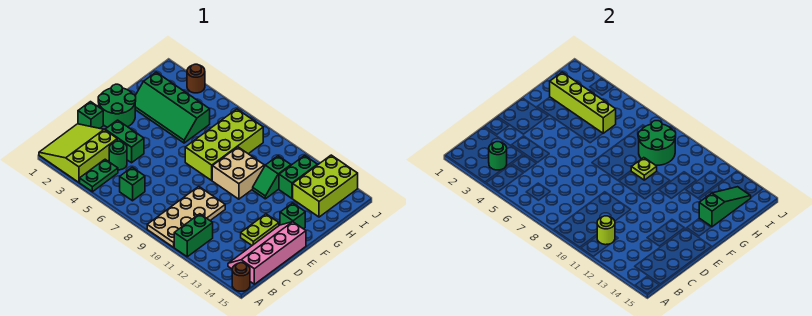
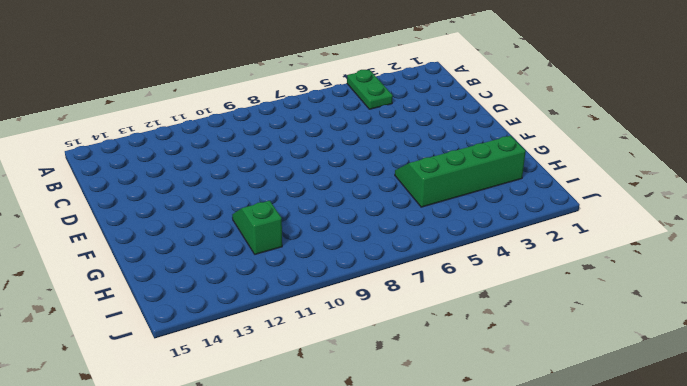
none -> lime slope A1:C3 level 1 top 3
none -> tan plate A9:D10 level 1
none -> green brick A11:B11 level 1

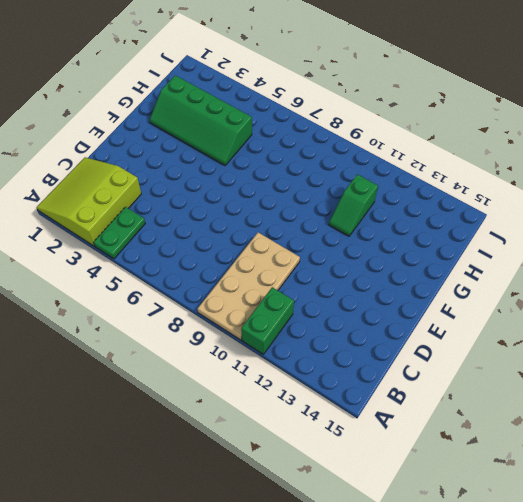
none -> brown round brick A15 level 1
none -> green brick B6 level 1
none -> pink slope B14:E15 level 1 top 15

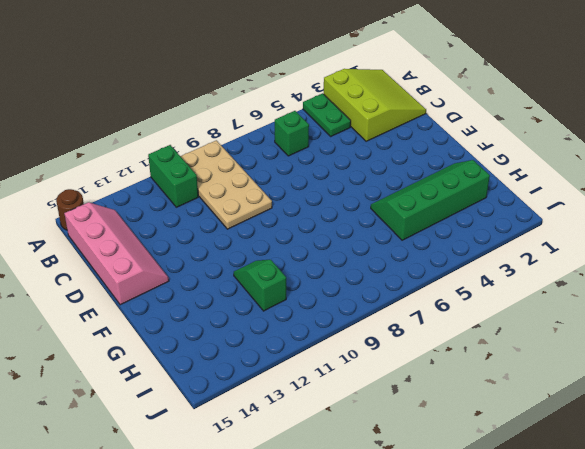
none -> green round brick C4 level 1
none -> green brick D1 level 1
none -> green brick D3:D4 level 1

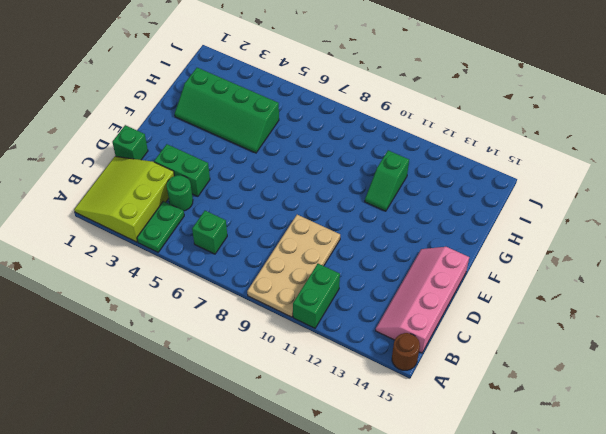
none -> lime plate D13:E13 level 1
none -> green round brick E1:F2 level 1
none -> lime brick F7:I8 level 1

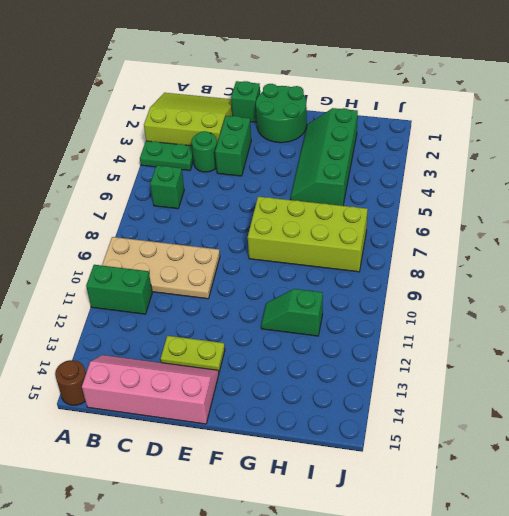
none -> tan brick F9:G10 level 1
none -> green brick F14 level 1
none -> green brick H12:I12 level 1

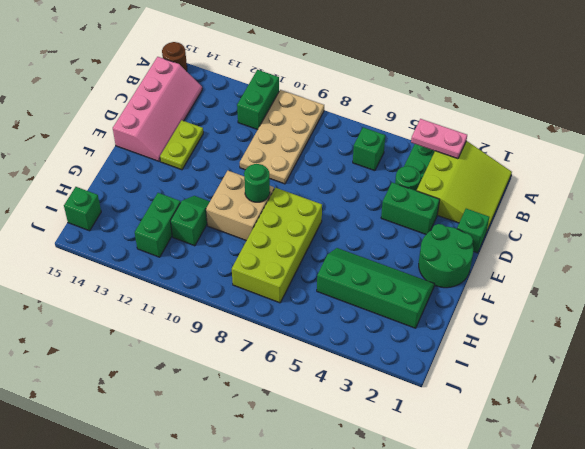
pink plate A3:A4 level 2 -> none
green round brick F9 level 2 -> green round brick B3 level 2
green brick I15 level 1 -> green brick F14 level 1
none -> lime brick H13:J14 level 1
none -> brown round brick J3 level 1
none -> lime round brick B11 level 2

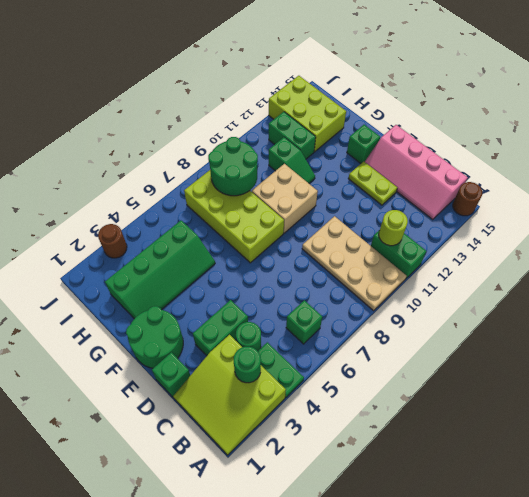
none -> lime plate G9 level 2
none -> green slope G14:I14 level 2 top G
none -> lime brick H2:H5 level 2

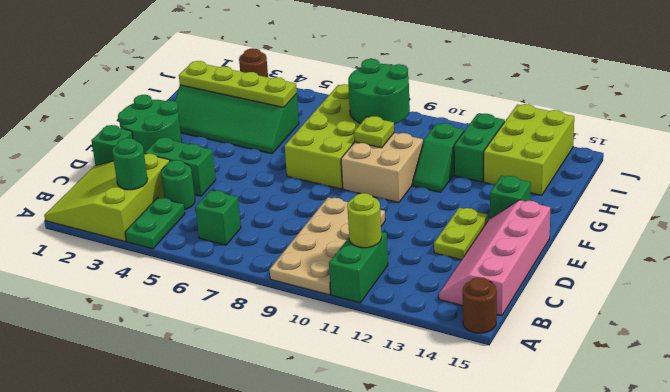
lime plate H2:H5 level 2 -> lime brick H2:H5 level 2
none -> green slope G14:I14 level 2 top G

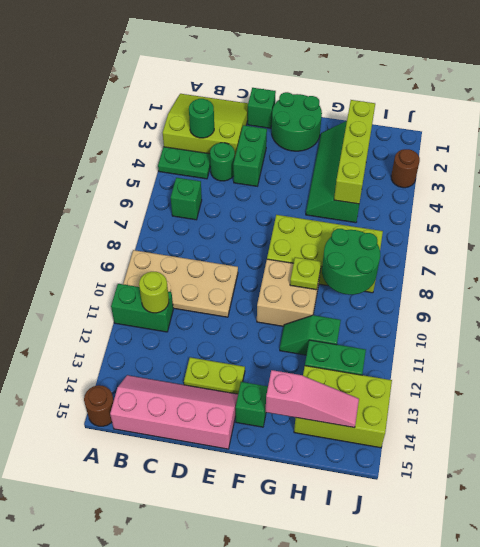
pink slope G14:I14 level 2 top G -> green slope G14:I14 level 2 top G

